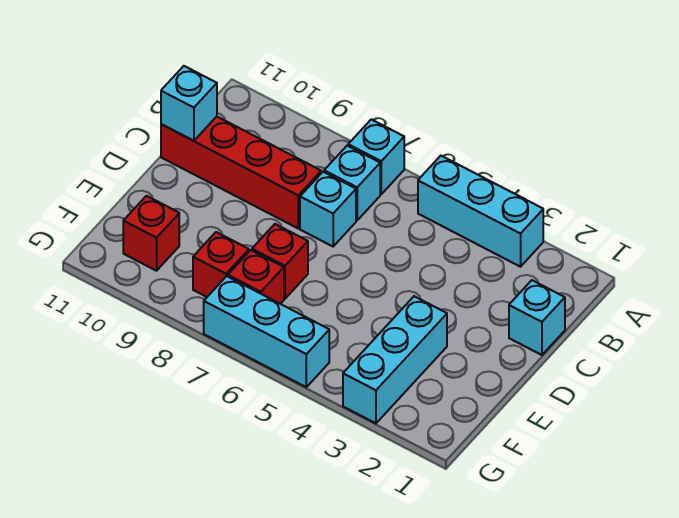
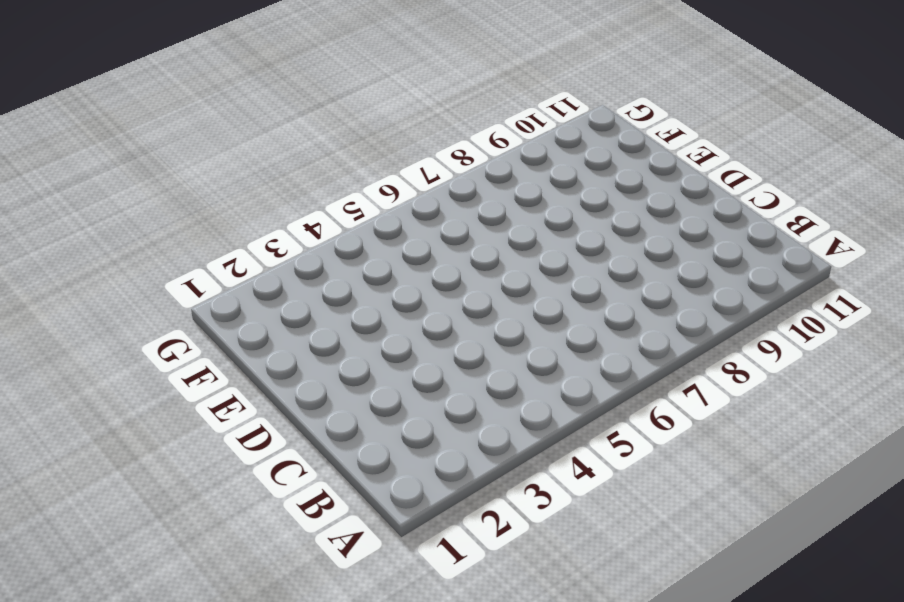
none -> cyan brick A3:A5 level 1
none -> cyan brick A7 level 1
none -> cyan brick B7 level 1

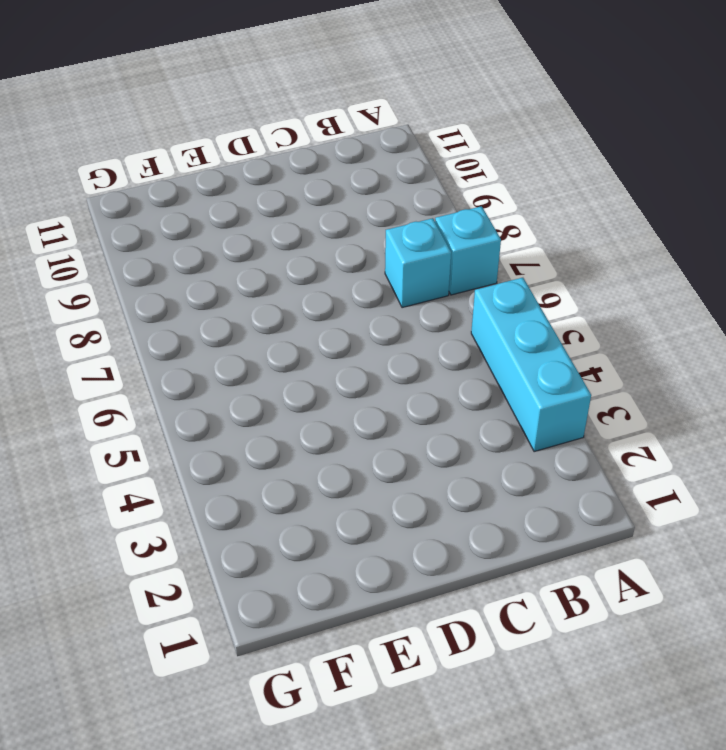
none -> cyan brick C1 level 1
none -> cyan brick C7 level 1
none -> red brick C8:C11 level 1

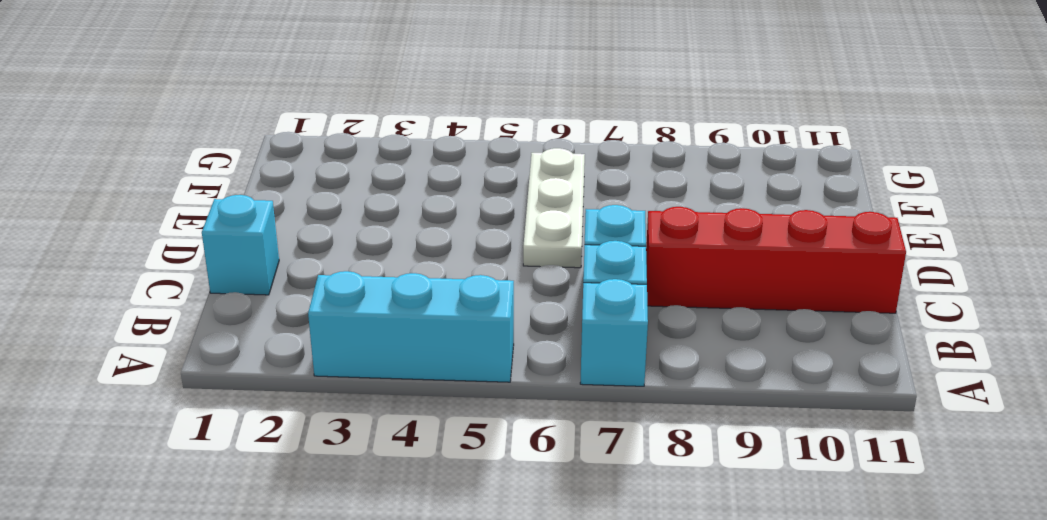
white plate D6:F6 level 1 -> none
none -> cyan brick E3:G3 level 1
none -> red brick E7 level 1
none -> red brick F7 level 1

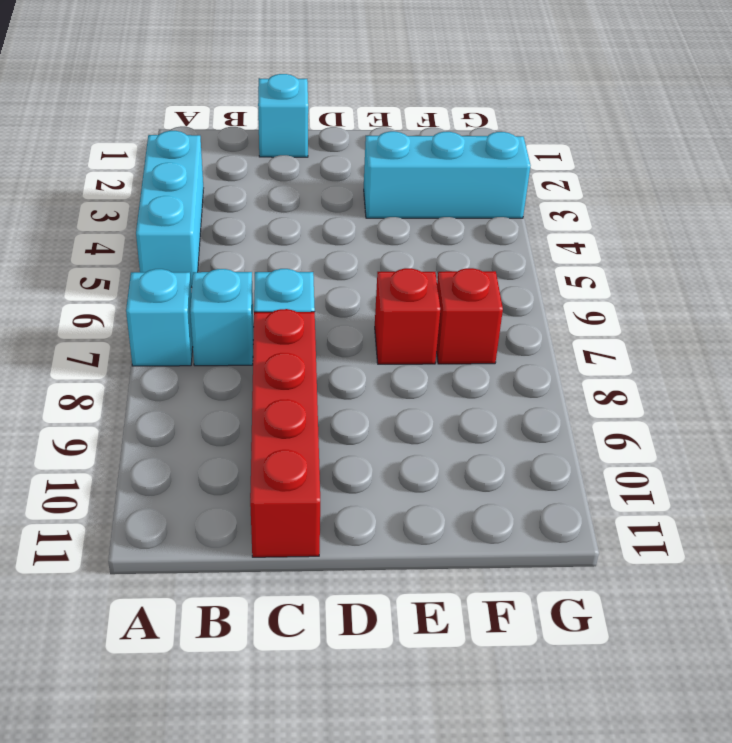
none -> red brick F8 level 1
none -> red brick F10 level 1
none -> cyan brick G5:G7 level 1

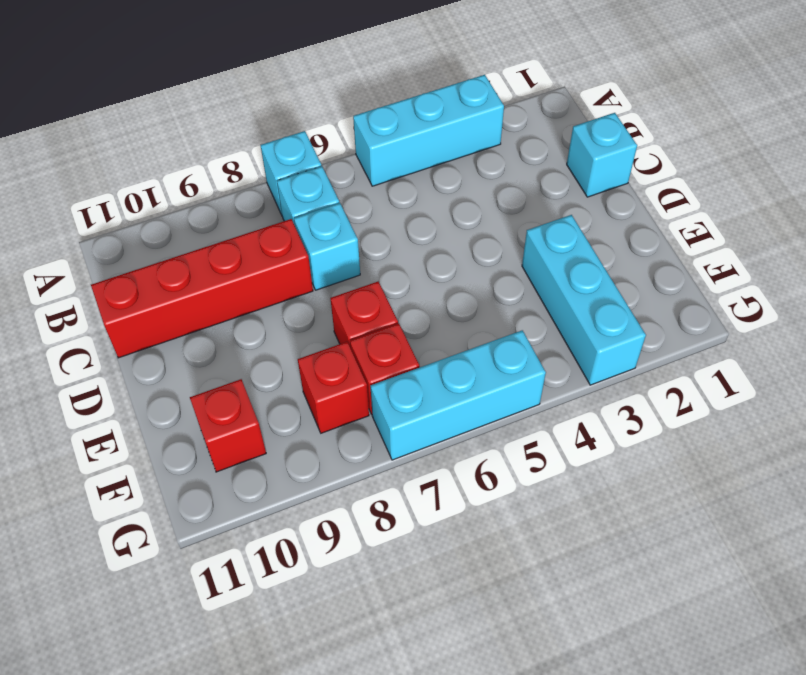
none -> cyan brick C11 level 2

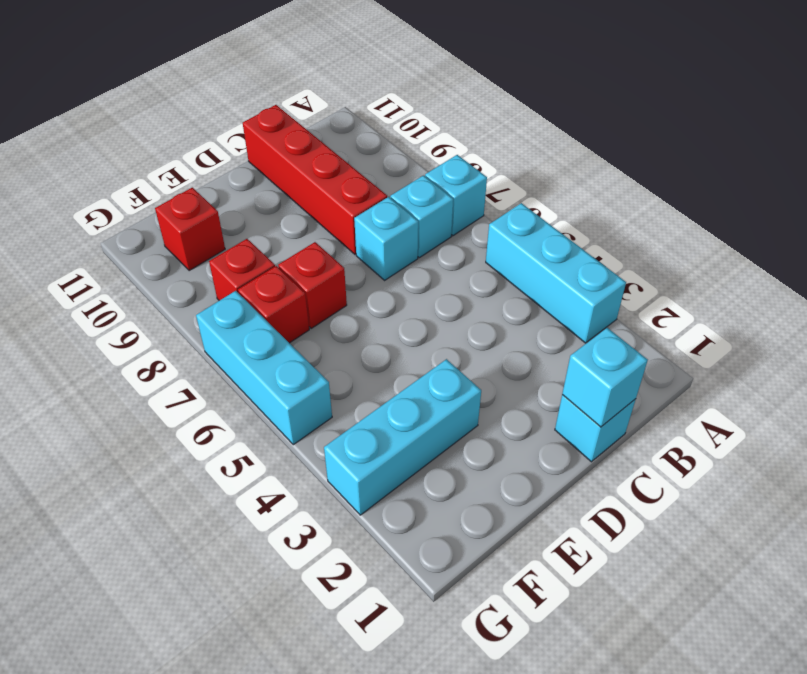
cyan brick C1 level 2 -> cyan brick C11 level 2

